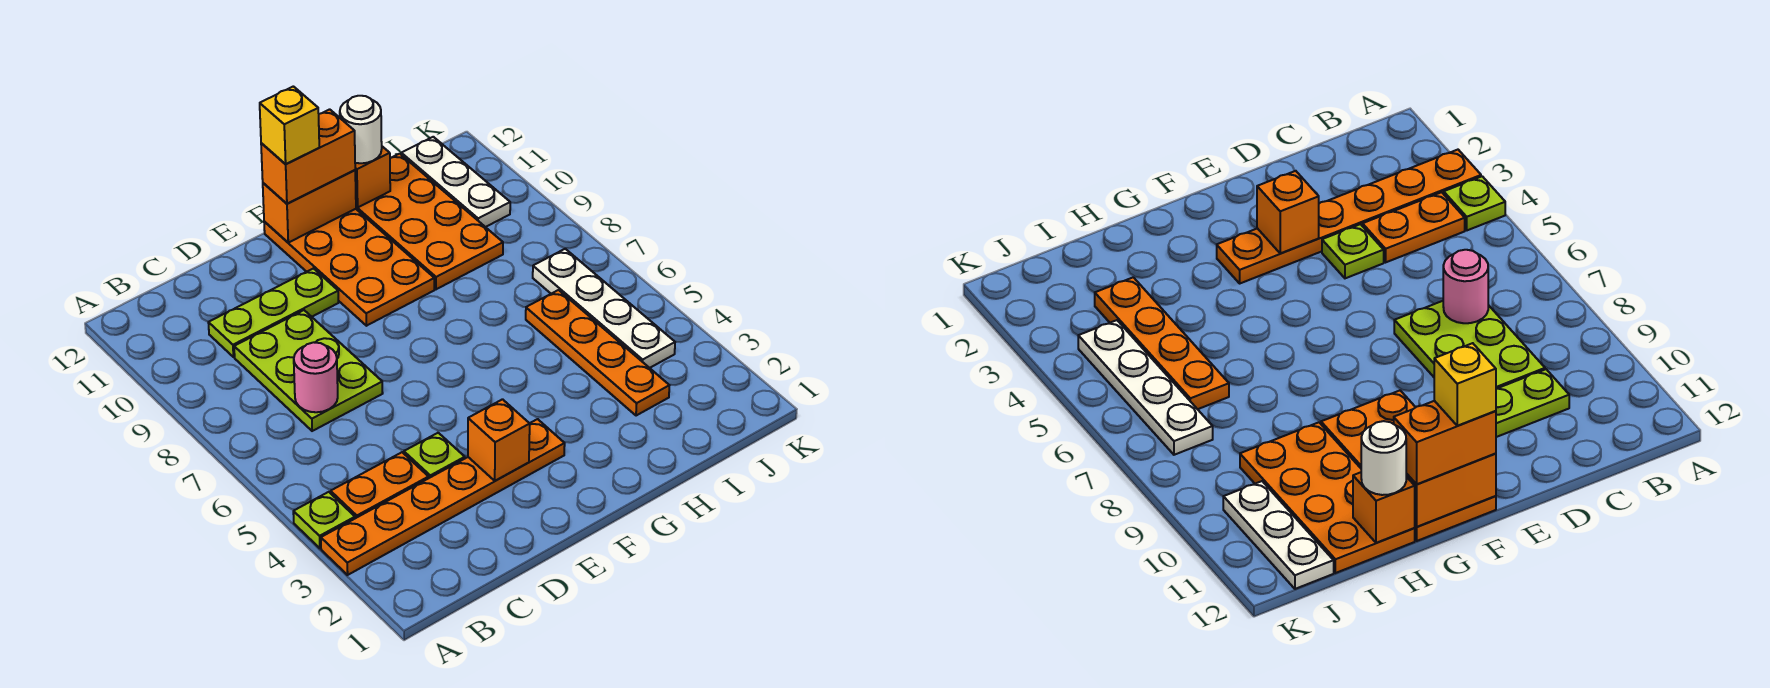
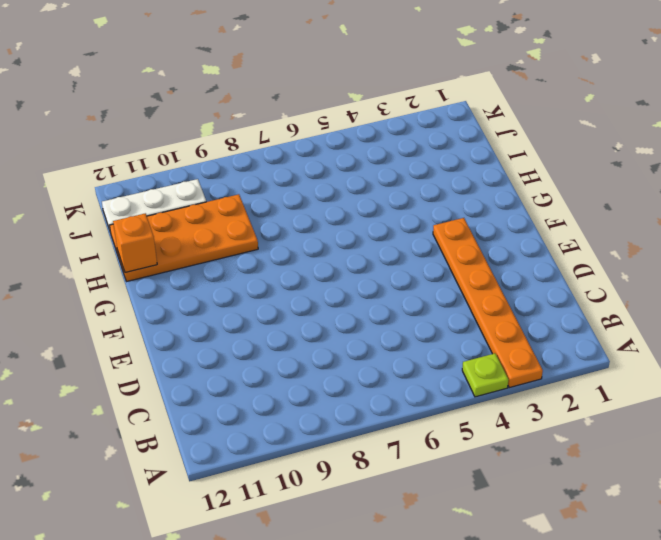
none -> orange plate B4:C4 level 1
none -> lime plate C7:D9 level 1
none -> lime plate C10:E10 level 1

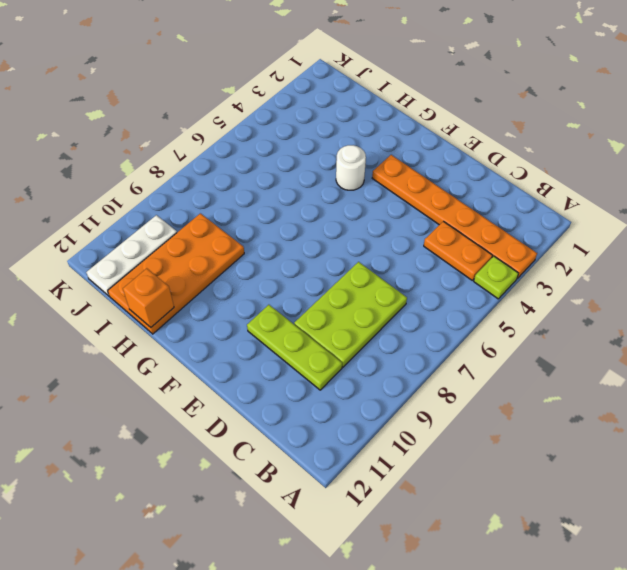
white round brick G4 level 1 -> white round brick H12 level 3
none -> lime plate D4 level 1
none -> orange plate F9:G12 level 1
none -> orange plate I3:I6 level 1

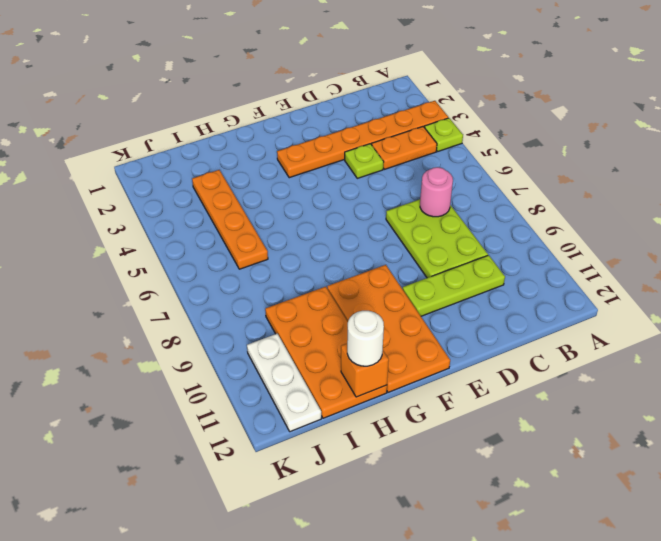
none -> white plate J4:J7 level 1
none -> orange brick E3 level 2
none -> orange brick F12:G12 level 2

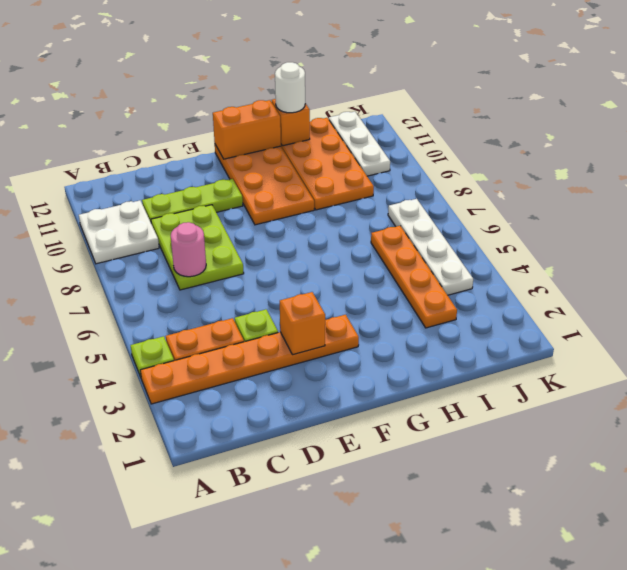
white plate A9:B10 level 1 -> none
none -> orange brick F12:G12 level 3
none -> yellow brick F12 level 4

